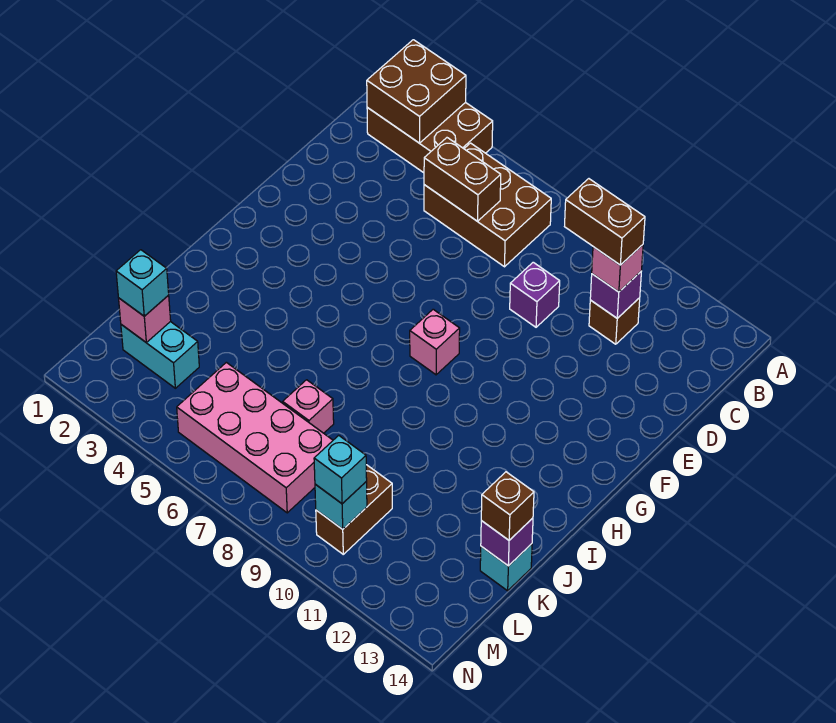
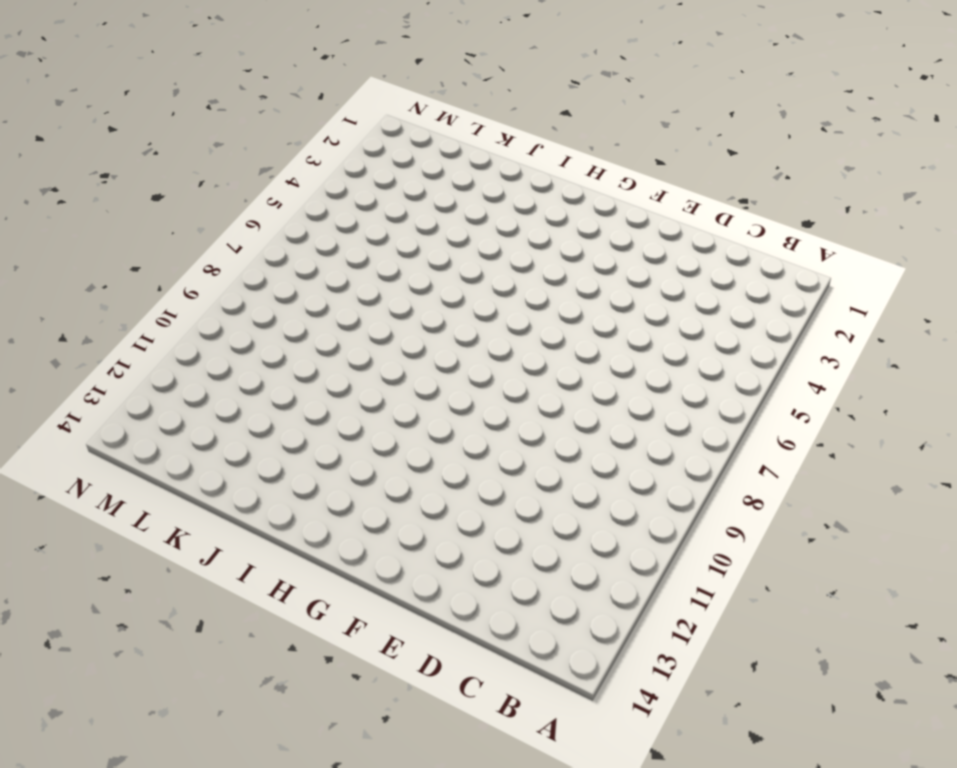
none -> brown brick A2:B4 level 1
none -> brown brick B5:C7 level 1
none -> brown brick C11 level 1

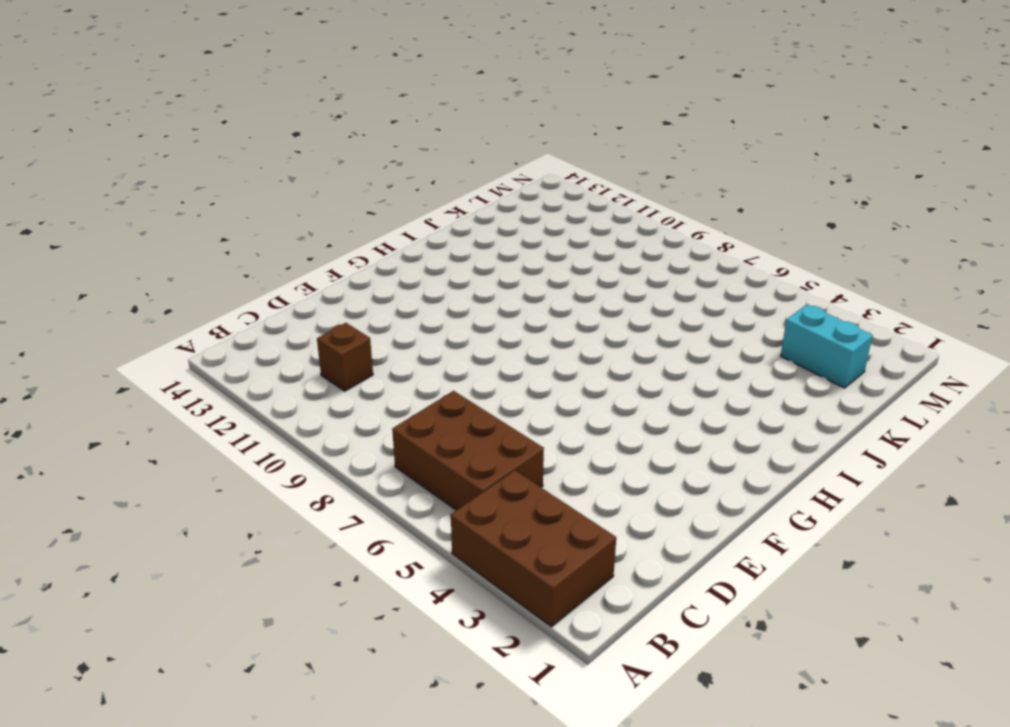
none -> purple brick D9 level 1
none -> pink brick G8 level 1
none -> pink brick K7 level 1

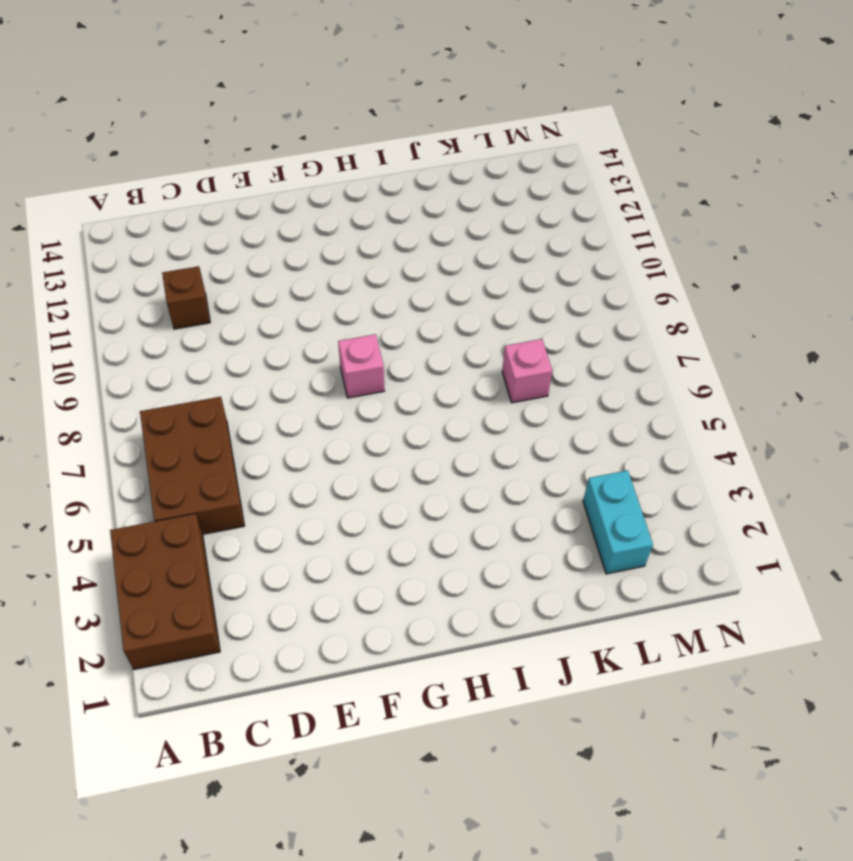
none -> purple brick D9 level 1
none -> cyan brick K14 level 1
none -> pink brick L5:M8 level 1

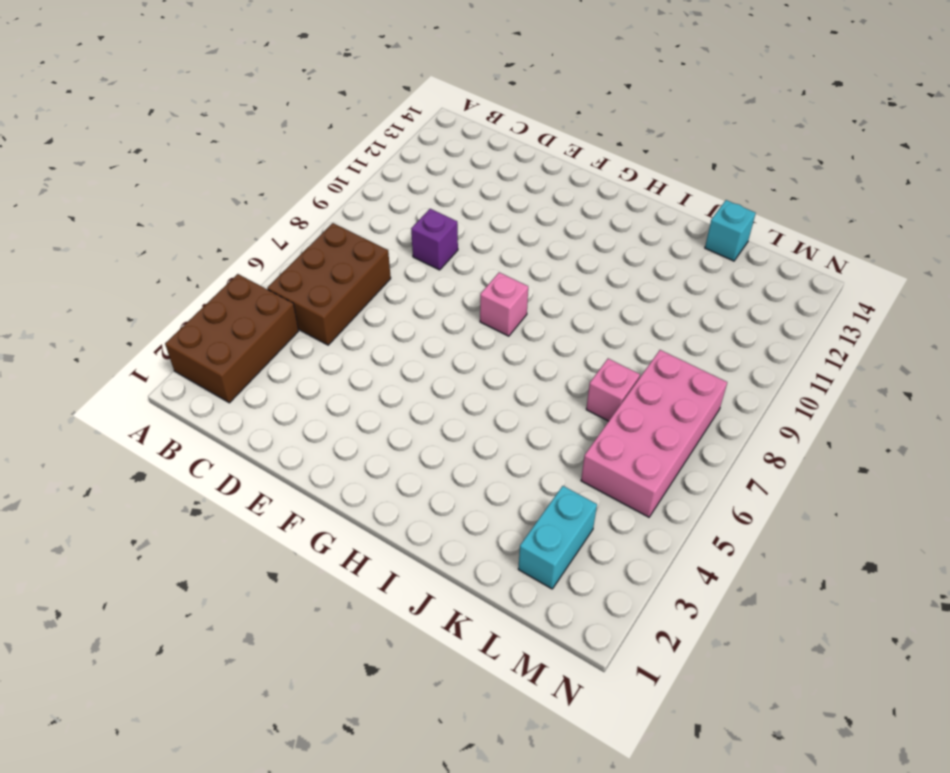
none -> brown brick C11 level 1
none -> brown brick L10:M10 level 1
none -> brown brick A2:B3 level 2

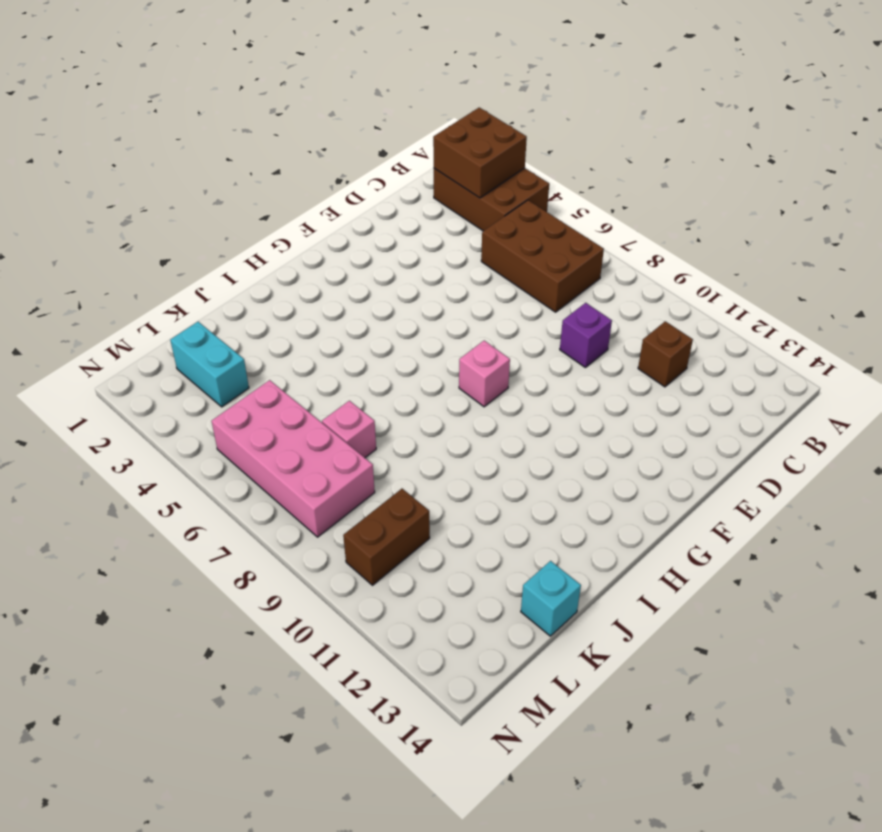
none -> brown brick C5:C6 level 2
none -> purple brick C11 level 2
none -> purple brick K14 level 2

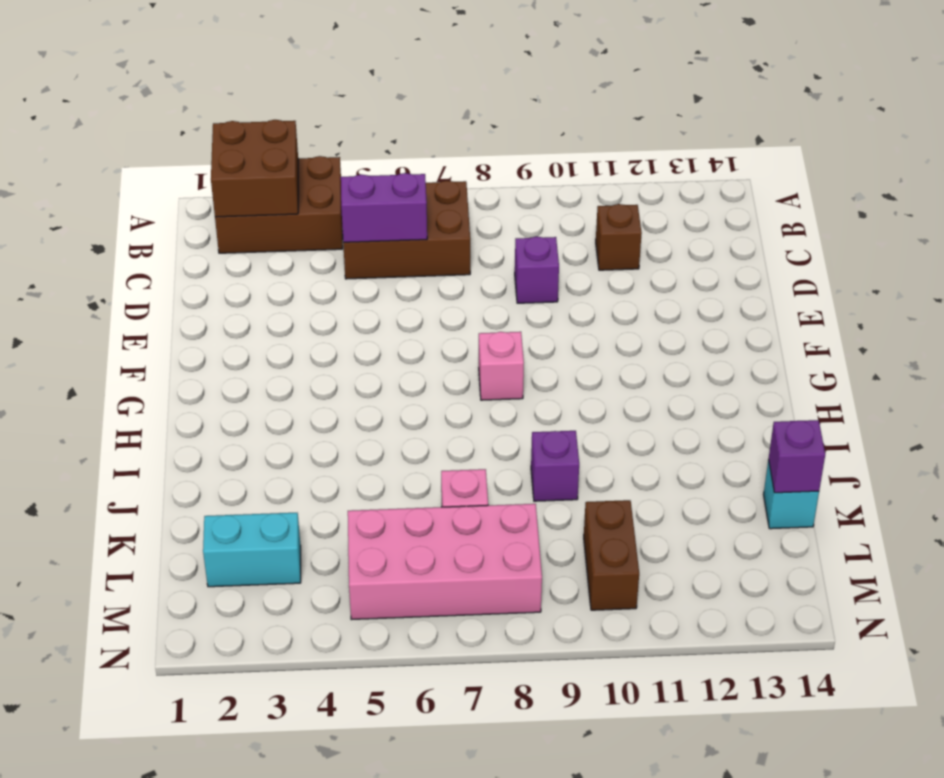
purple brick C5:C6 level 2 -> brown brick C5:C6 level 2
purple brick J9 level 1 -> purple brick C11 level 2
none -> pink brick L2 level 2
none -> cyan brick M10 level 2
none -> pink brick C11 level 3

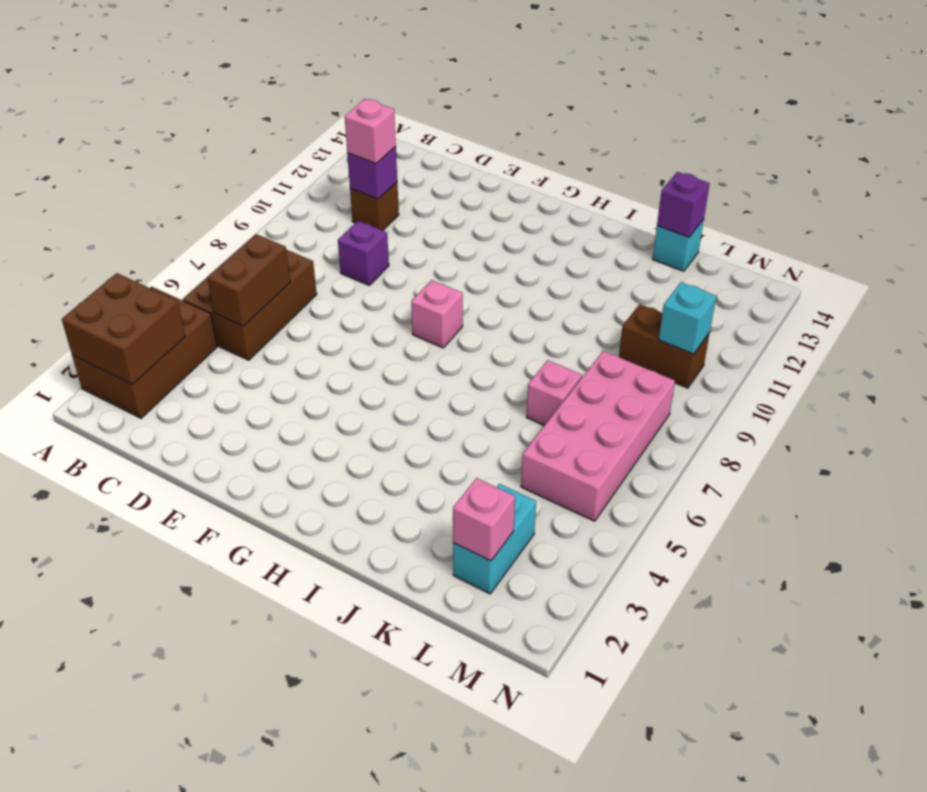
none -> brown brick K14 level 3
none -> cyan brick L2 level 3
none -> cyan brick M10 level 3

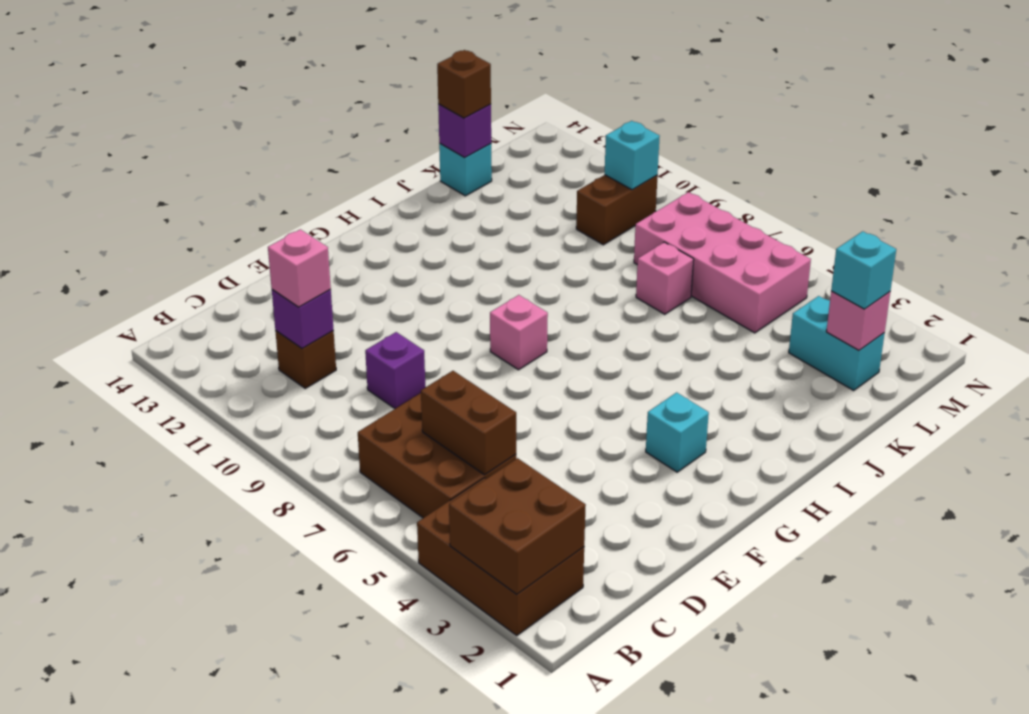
cyan brick G3 level 1 -> cyan brick M10 level 3
none -> brown brick C10:C11 level 4

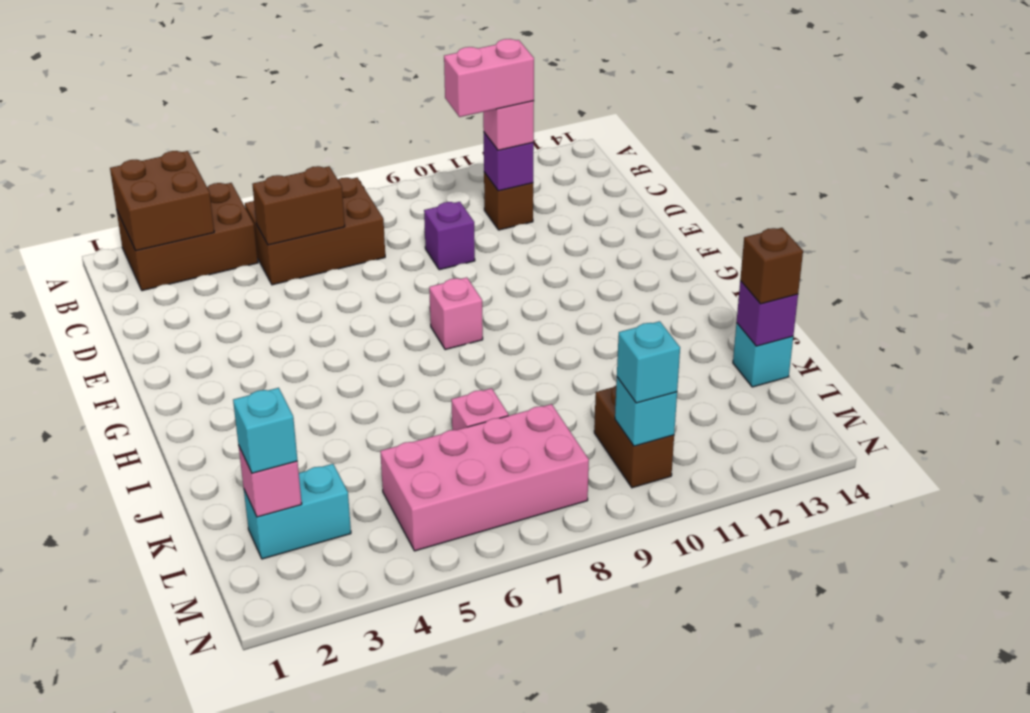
pink brick C10:C11 level 4 -> brown brick C10:C11 level 4

